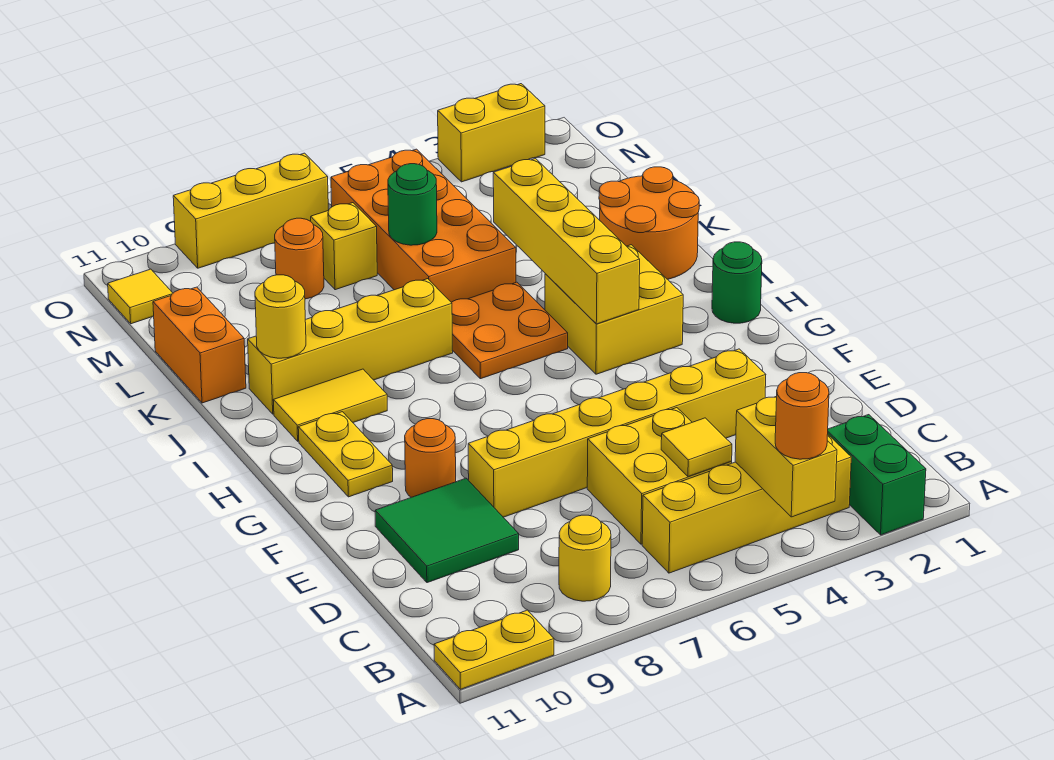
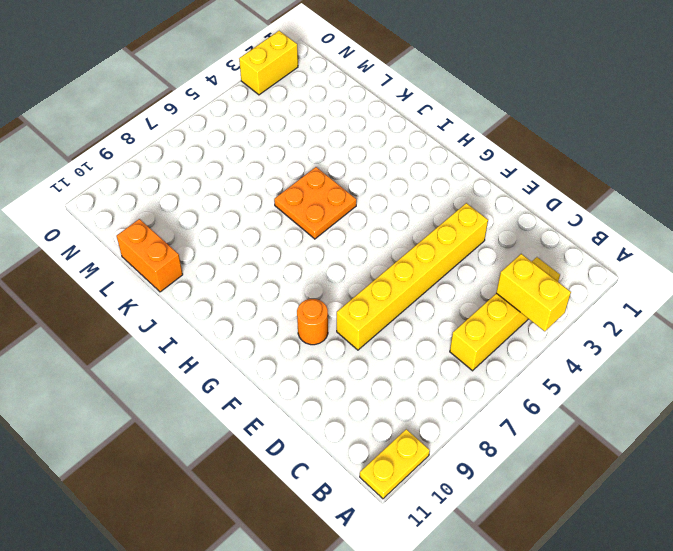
none -> green brick A2:B2 level 1
none -> yellow round brick B8 level 1
none -> yellow brick C5:D6 level 1

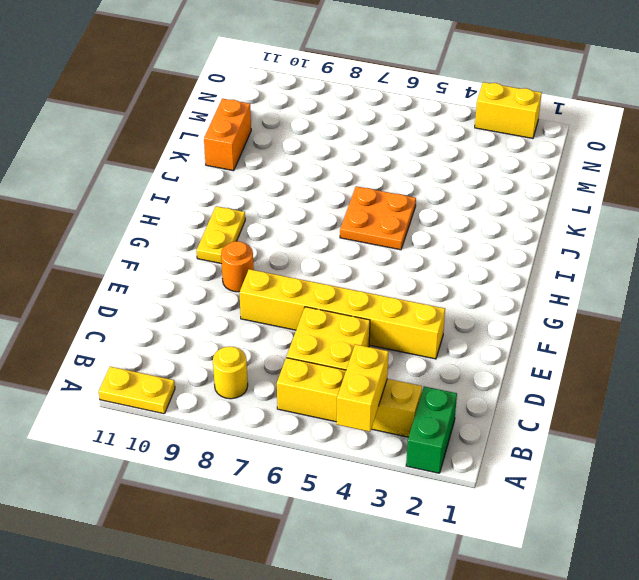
none -> green tile D9:E10 level 1
none -> green round brick H1 level 1
none -> yellow brick H3:I4 level 1

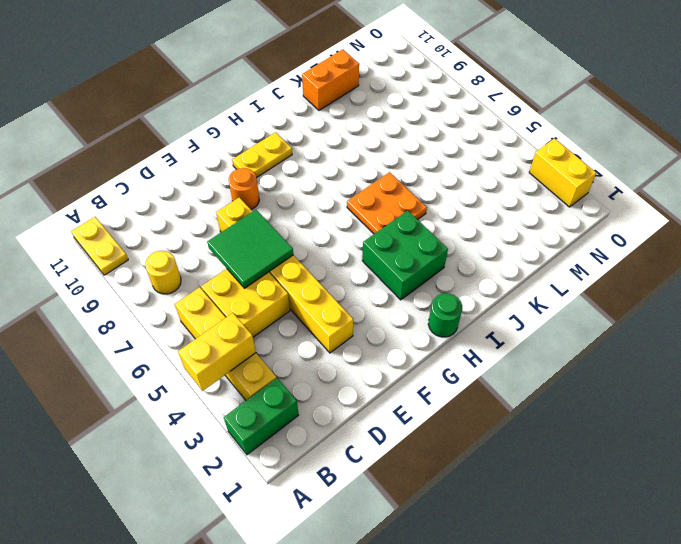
green tile D6:E7 level 2 -> green tile D9:E10 level 1
green brick H3:I4 level 1 -> yellow brick H3:I4 level 1
none -> yellow tile I9:I10 level 1
none -> orange round brick J1:K2 level 1
none -> yellow brick J7:J10 level 1

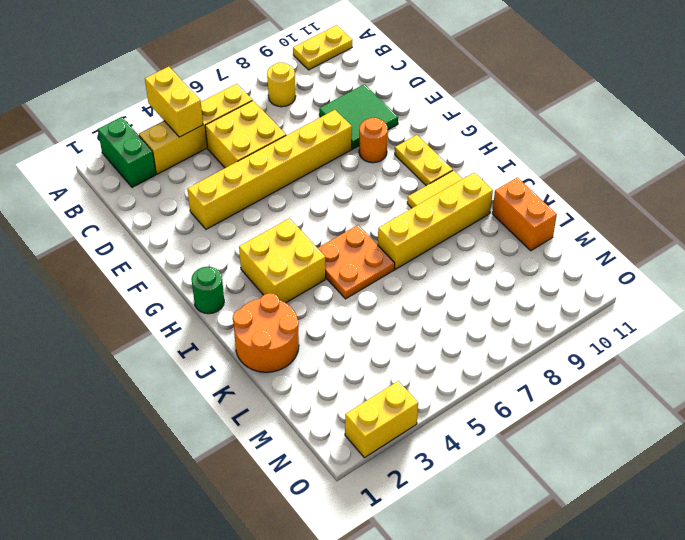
none -> orange brick K5:N6 level 1
none -> yellow brick M7 level 1
none -> orange round brick M8 level 1

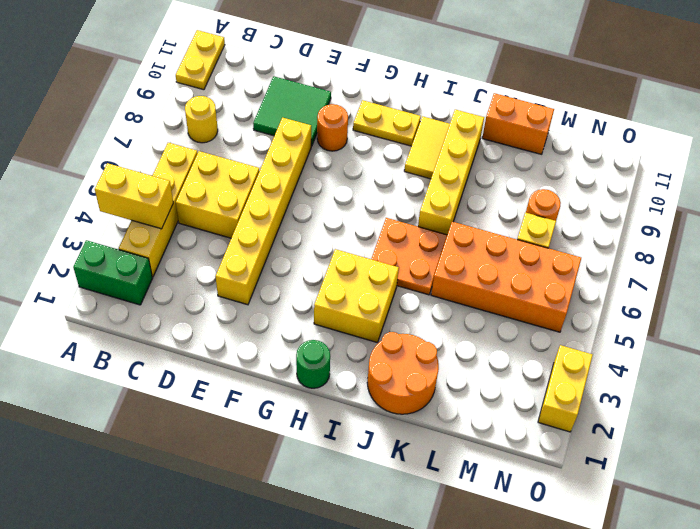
none -> yellow tile N11 level 1
none -> yellow brick O7:O9 level 1
none -> yellow tile C5 level 2

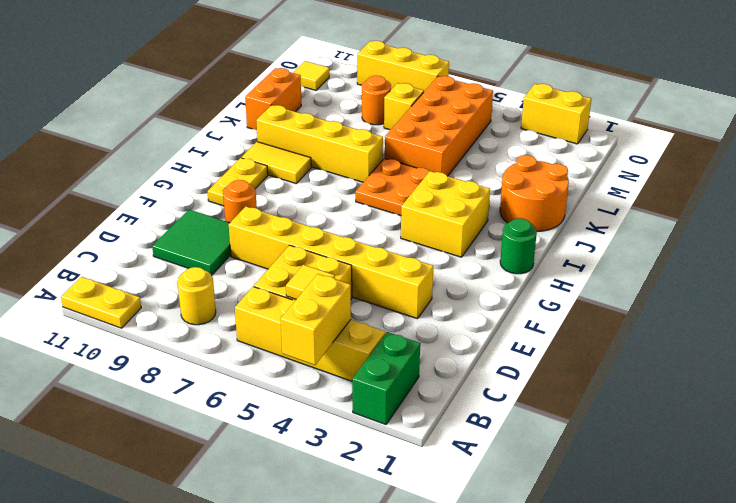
none -> yellow brick H4:K4 level 2
none -> yellow round brick J10 level 2
none -> green round brick L6 level 2

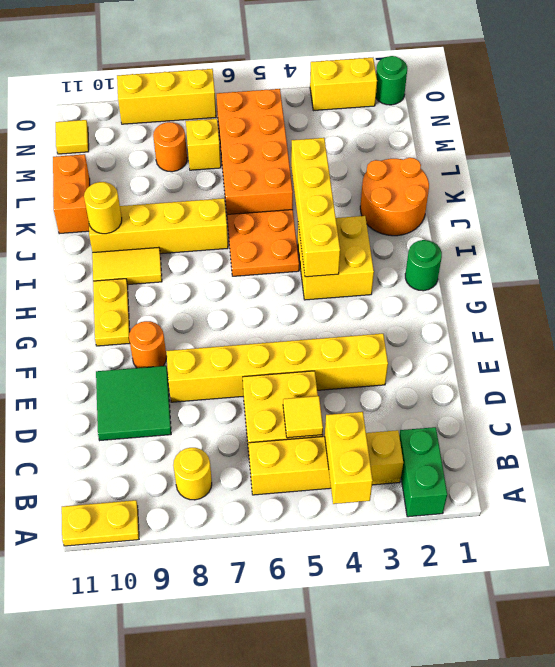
green round brick O1 level 1 -> green round brick L6 level 2
none -> orange round brick A4 level 3

